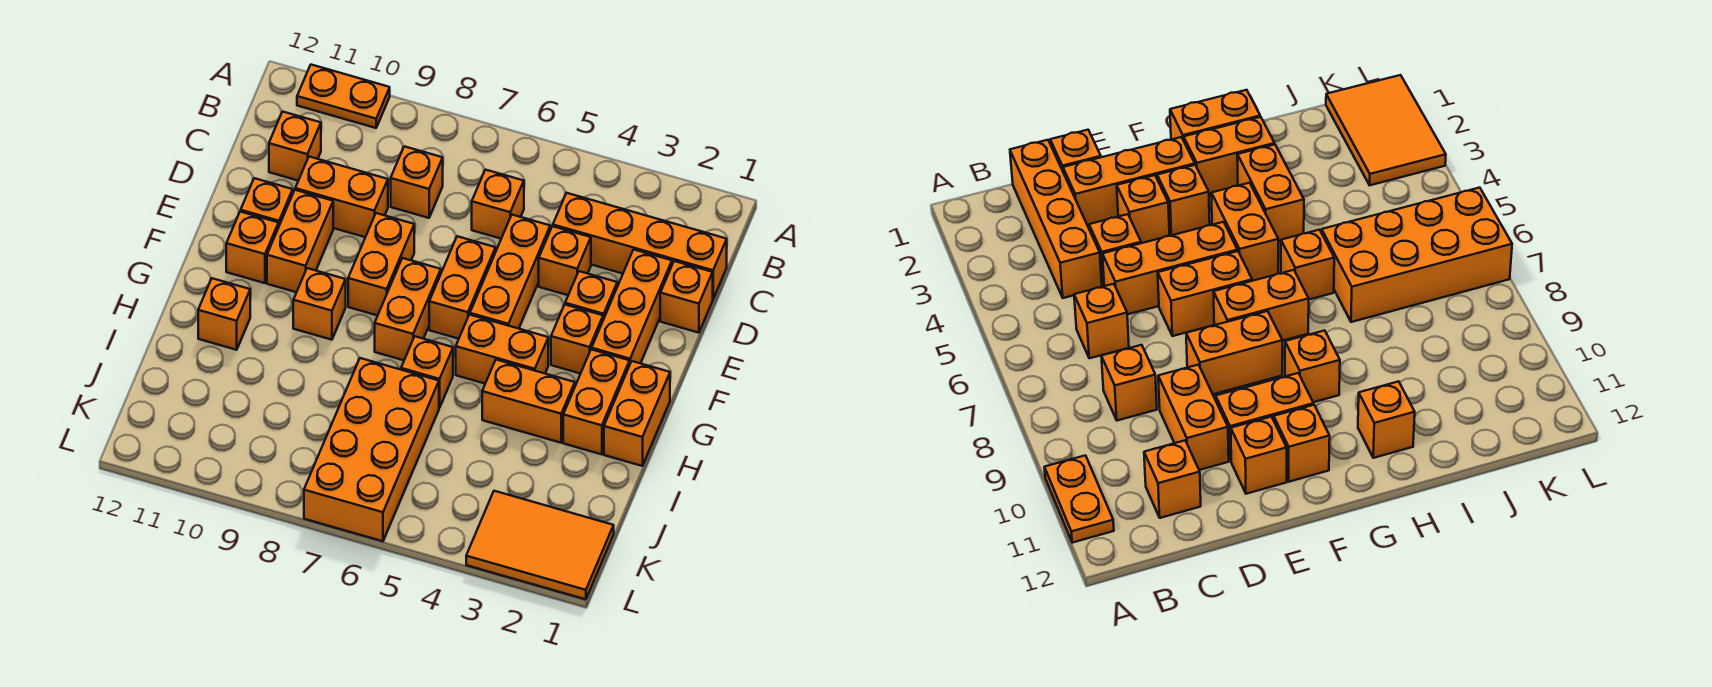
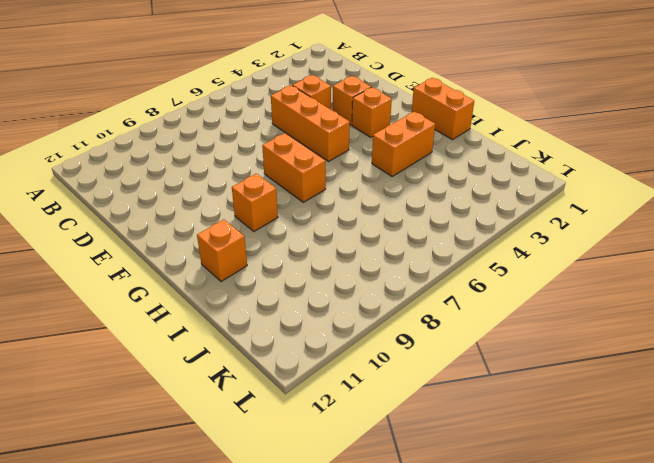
none -> orange plate A10:A11 level 1
none -> orange brick C1:C4 level 1
none -> orange brick C6 level 1

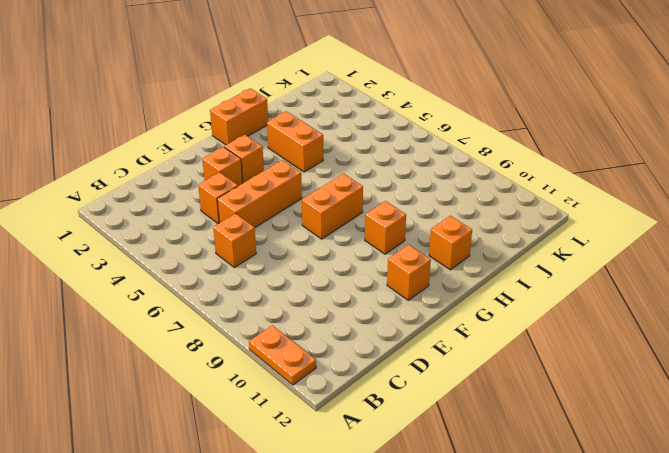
none -> orange brick C1:C4 level 1
none -> orange brick C8 level 1
none -> orange brick C11 level 1

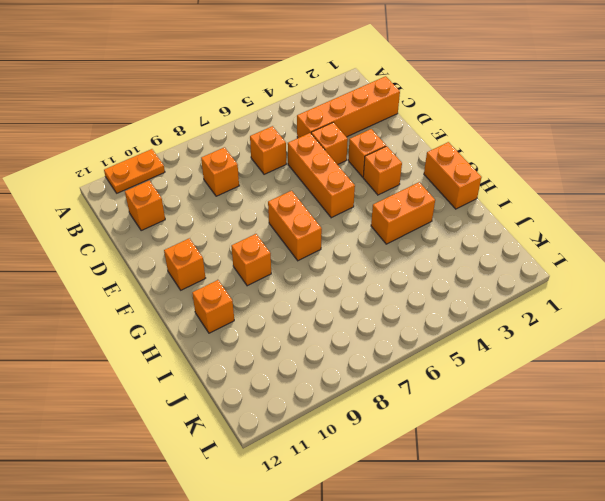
none -> orange brick D1 level 1
none -> orange brick D2:F2 level 1
none -> orange brick D9:D10 level 1

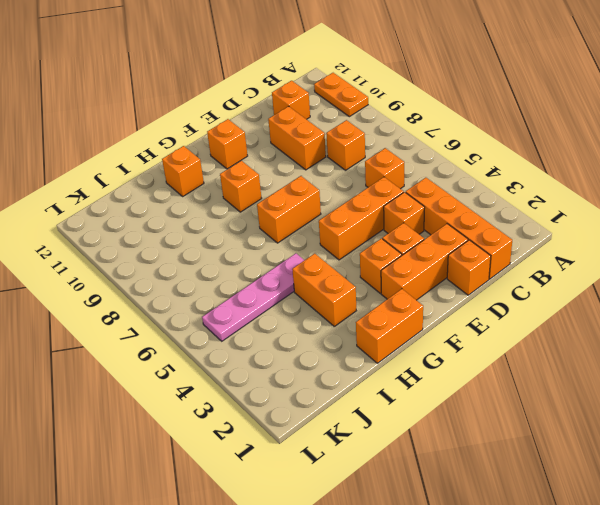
pink plate H5:K5 level 1 -> none
none -> orange brick E6:F6 level 1
none -> orange brick E8:F8 level 1
none -> orange brick E10:F10 level 1

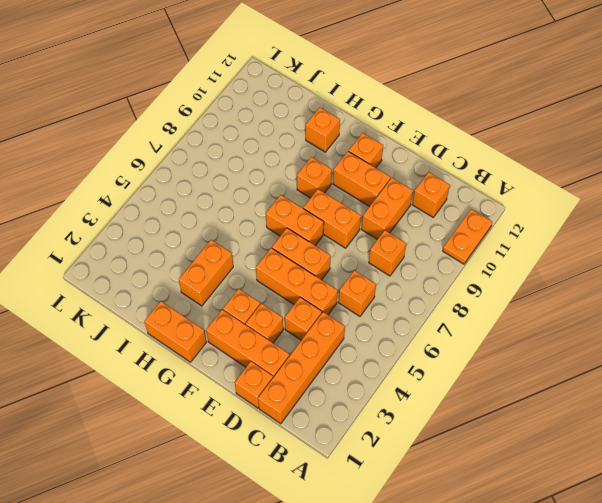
none -> orange brick E11 level 1
none -> orange brick G2:H2 level 1
none -> orange brick G4:G5 level 1

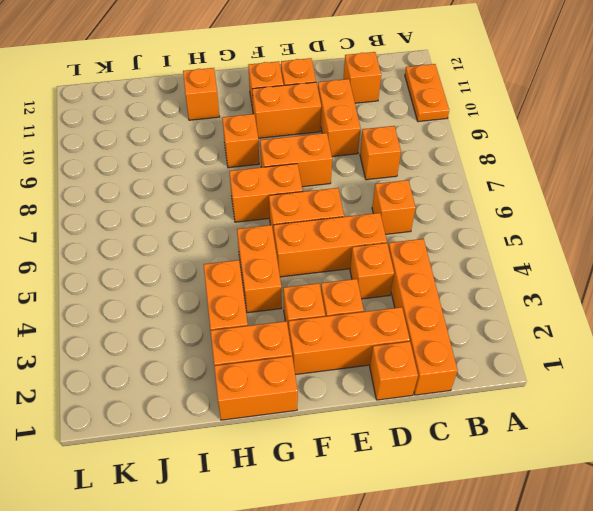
none -> orange brick H6 level 1
none -> orange brick I6:L7 level 1
none -> orange tile K1:L3 level 1

